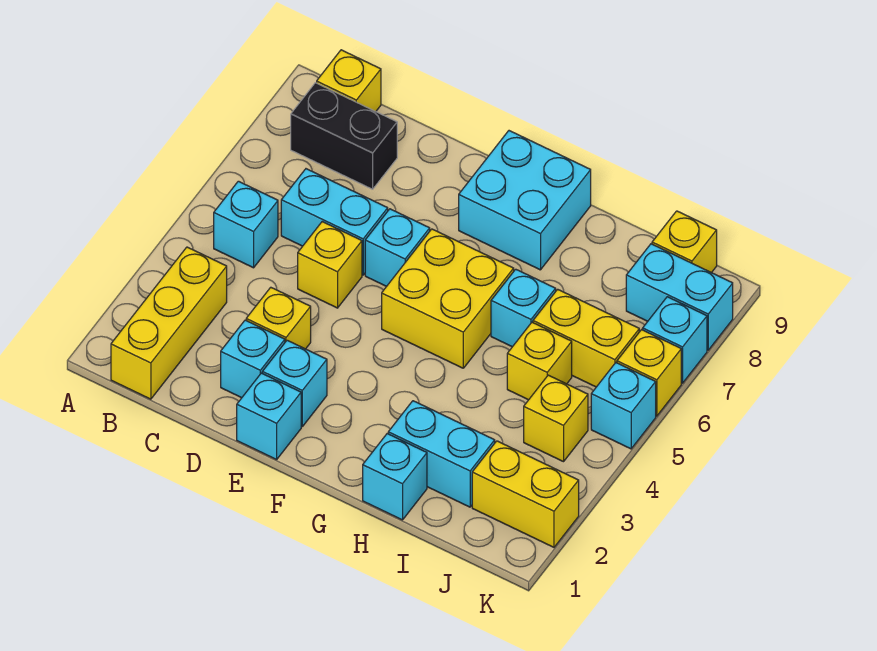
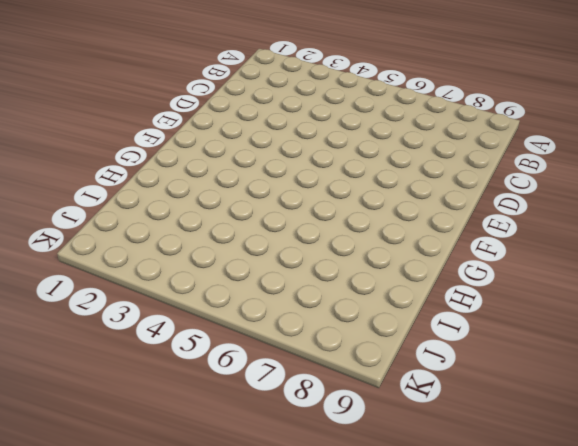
none -> yellow brick B1:B3 level 1
none -> cyan brick B5 level 1
none -> black brick B8:C8 level 1

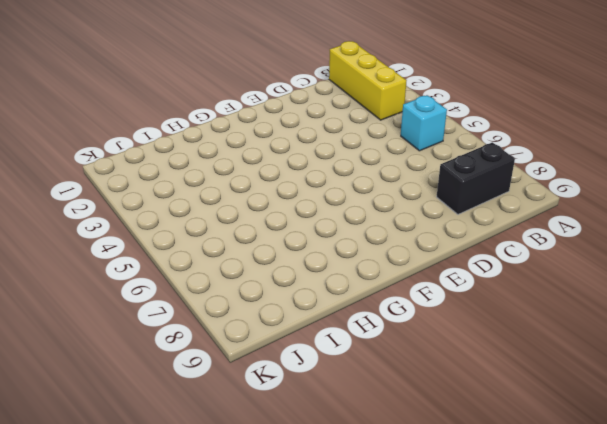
none -> yellow brick B9 level 1
none -> cyan brick C6:D6 level 1
none -> cyan brick D2 level 1

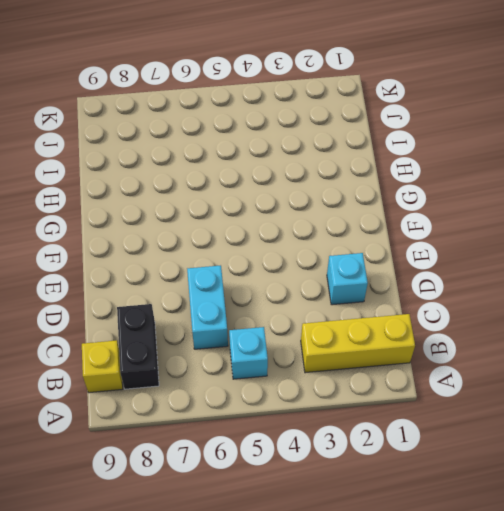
none -> yellow brick D3 level 1
none -> yellow brick D5 level 1
none -> cyan brick E1 level 1

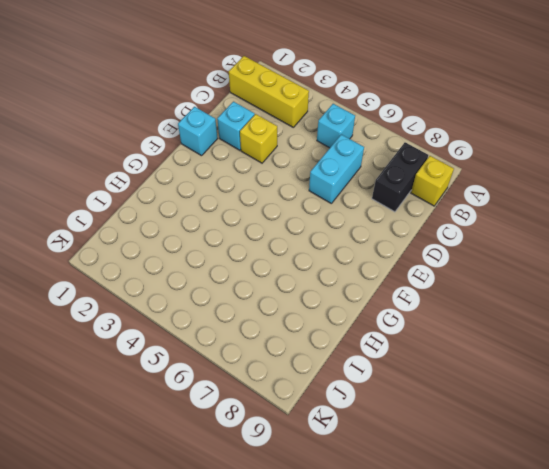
none -> yellow brick D5 level 1
none -> cyan brick E2 level 1
none -> cyan brick E6 level 1

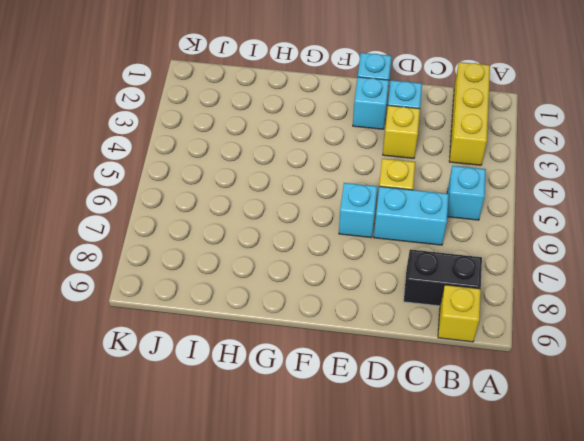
none -> yellow brick F5:G6 level 1
none -> cyan brick F8:G9 level 1
none -> cyan brick H1 level 1

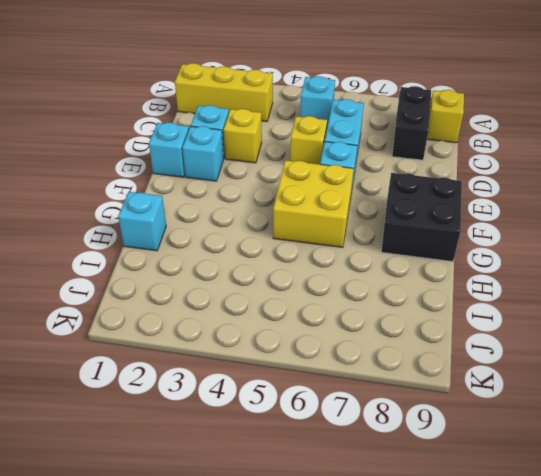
black brick F8:G9 level 1 -> cyan brick F8:G9 level 1
none -> cyan brick H2:I2 level 1
none -> cyan brick H6 level 1
none -> yellow brick I5 level 1

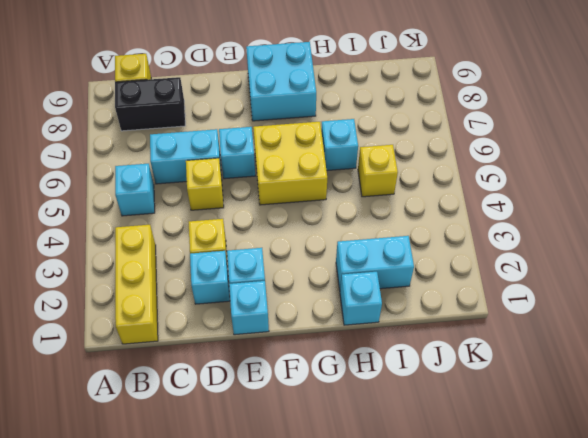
none -> yellow brick I6:J6 level 1
none -> yellow brick J2:K2 level 1
none -> yellow brick J4 level 1

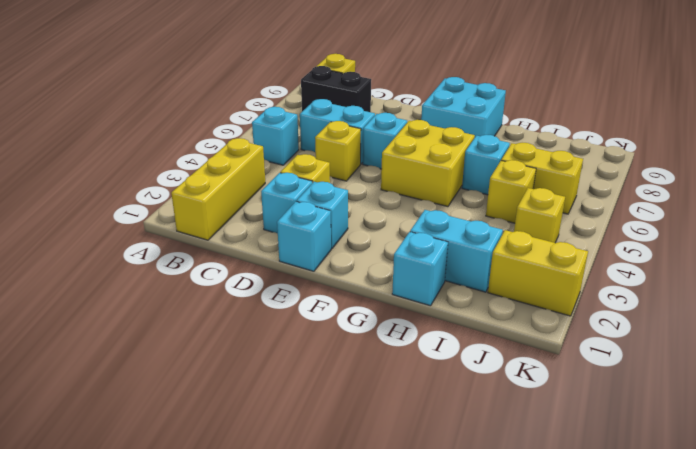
none -> cyan brick J8:K8 level 1
none -> yellow brick J9 level 1
none -> cyan brick K5 level 1

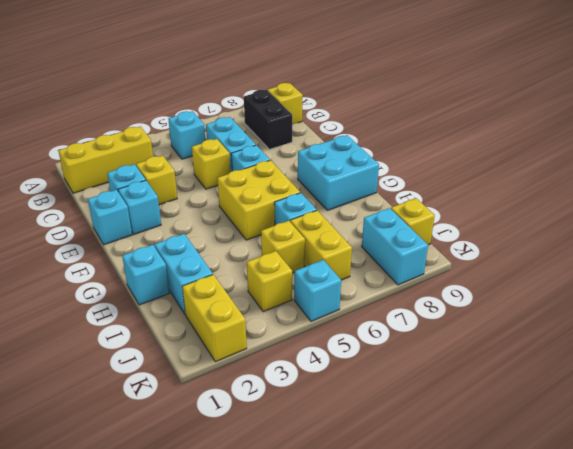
none -> yellow brick K6 level 1
none -> cyan brick K7 level 1

